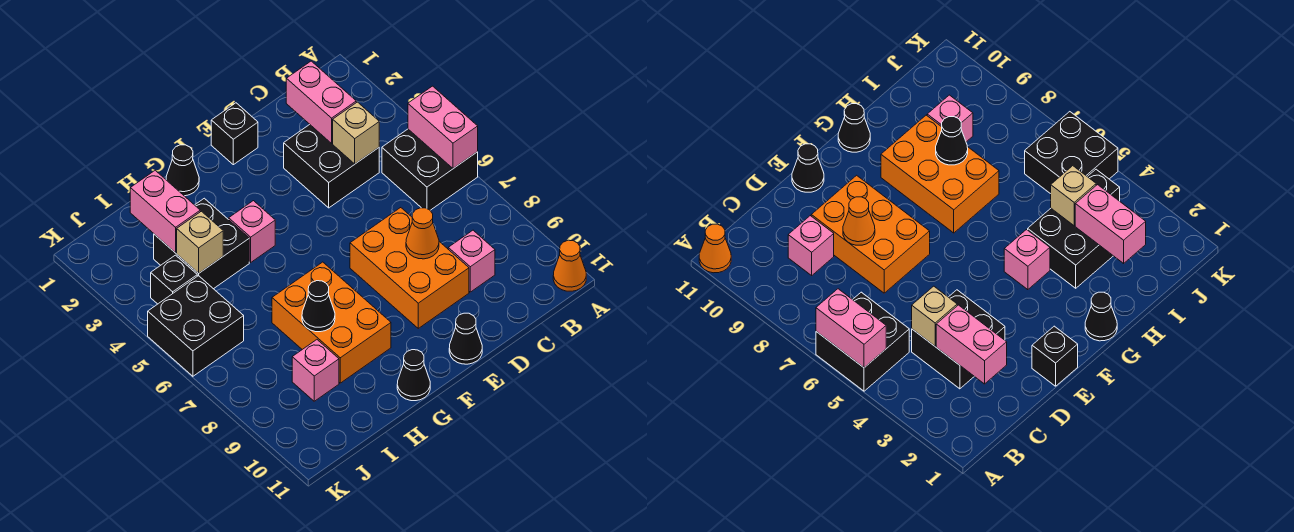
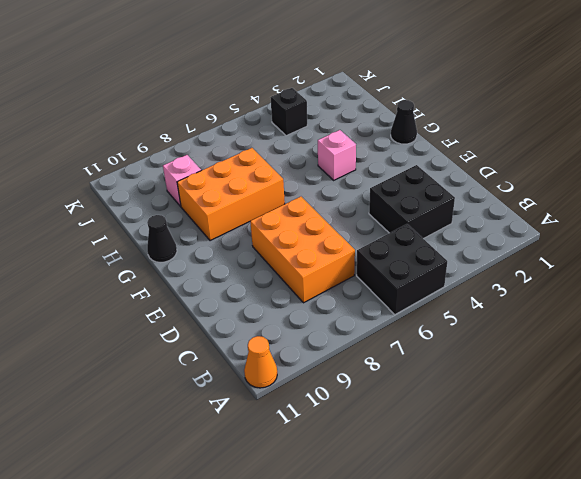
orange brick C7:E8 level 1 -> orange brick D7:E9 level 1
none -> pink brick C9 level 1
none -> black brick E1 level 1
none -> black cone E11 level 1

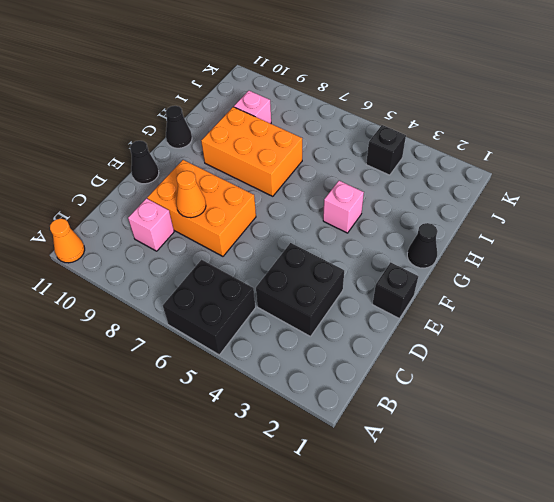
none -> black brick H3:I4 level 1
none -> black brick J5:K6 level 1
none -> pink brick A5:A6 level 2

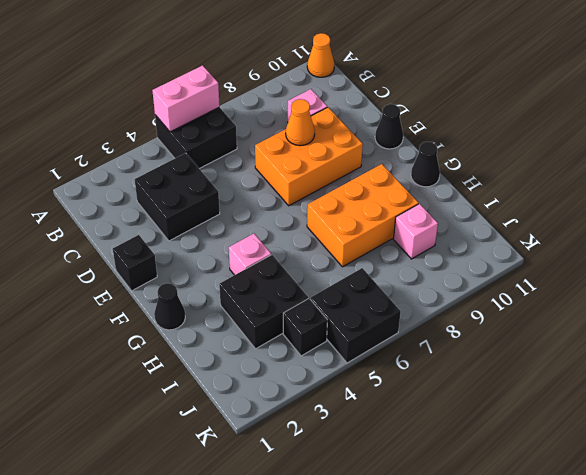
none -> pink brick C2:C3 level 2
none -> tan brick C4 level 2
none -> black cone H8 level 2

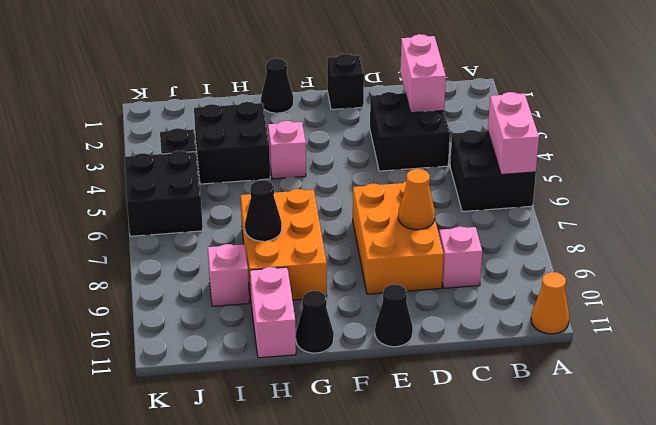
pink brick H10:H11 level 1 -> pink brick I2:I3 level 2
none -> tan brick C4 level 2
none -> tan brick I4 level 2

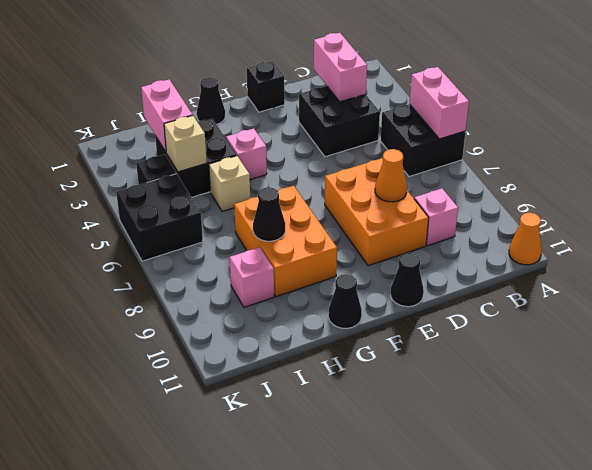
tan brick H5 level 1 -> tan brick C4 level 2

